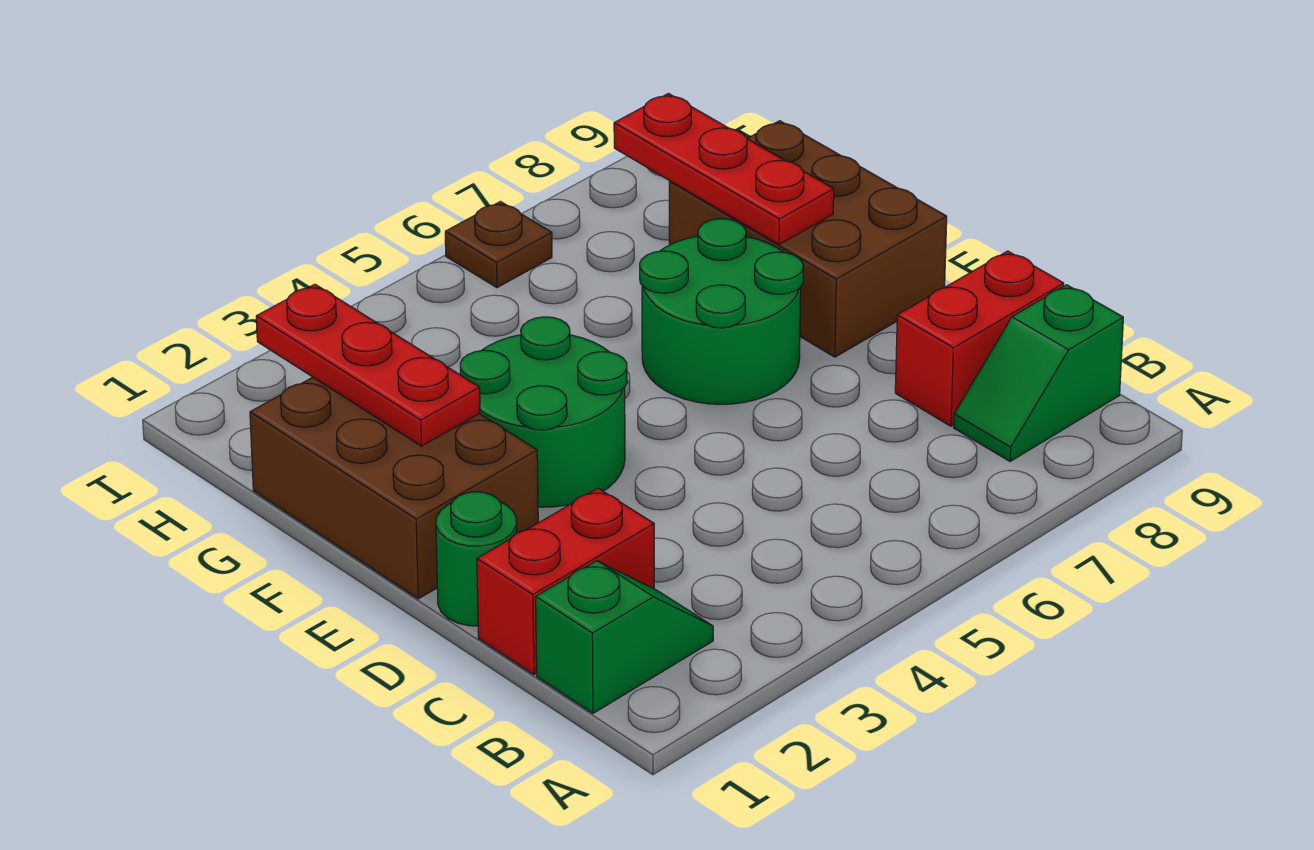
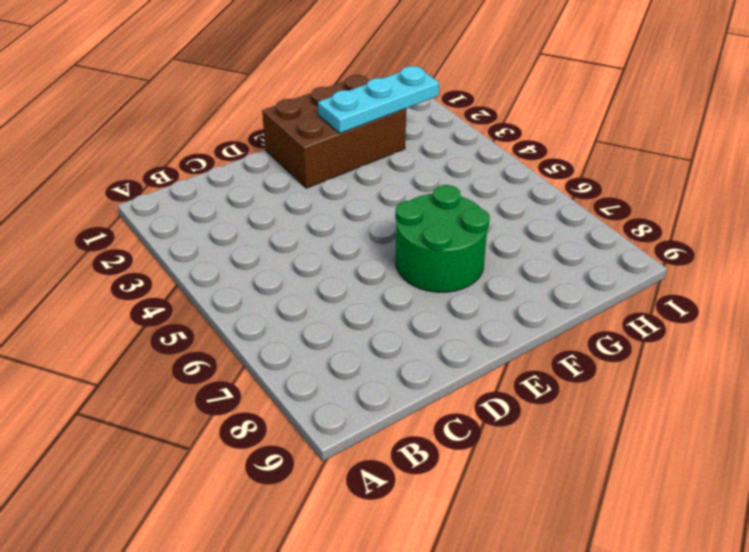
cyan plate F2:H2 level 2 -> red plate F2:H2 level 2
none -> green slope B1:B2 level 1 top 1
none -> green slope B8:B9 level 1 top 9
none -> red brick C1:C2 level 1

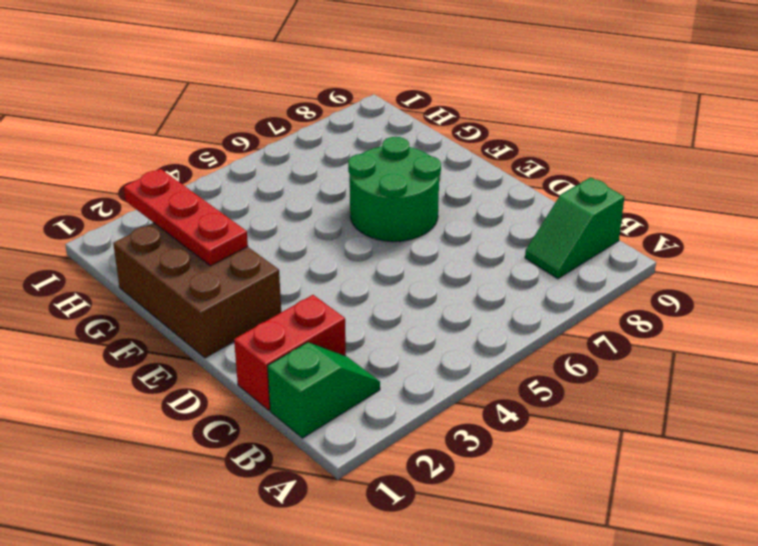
none -> red brick C8:C9 level 1
none -> green round brick D1 level 1
none -> green round brick E3:F4 level 1

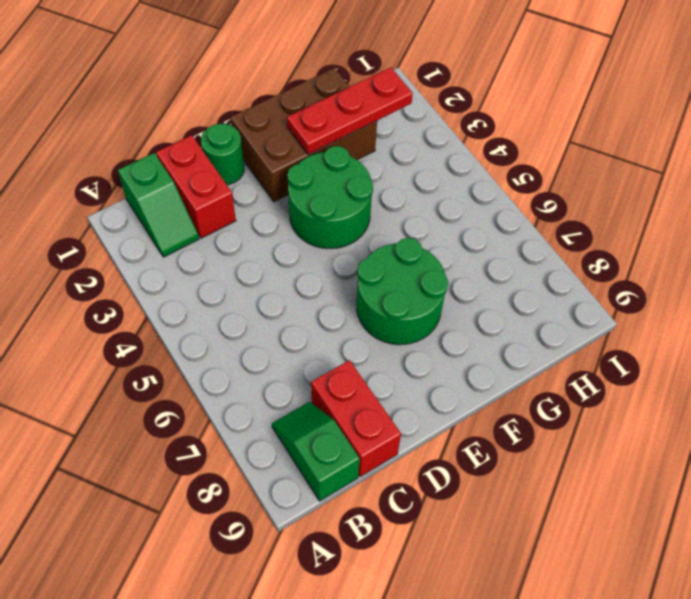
none -> brown brick E8:G9 level 1
none -> brown plate I6 level 1
none -> red plate F8:H8 level 2

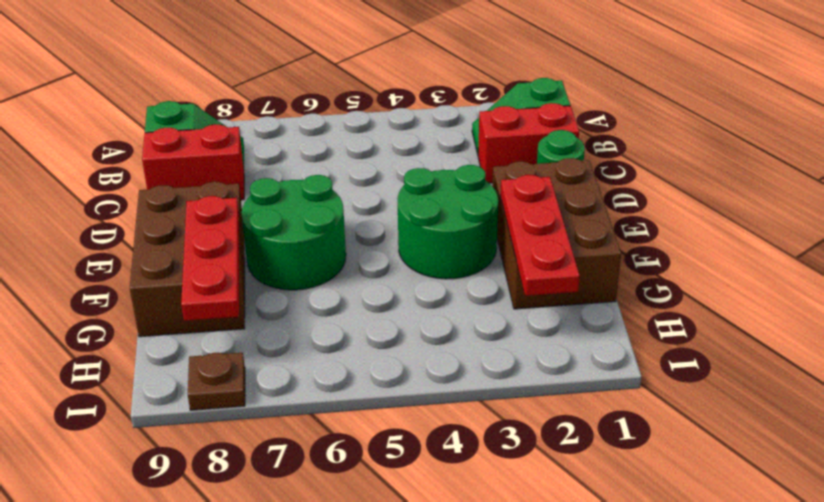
brown plate I8 level 1 -> brown plate I6 level 1

